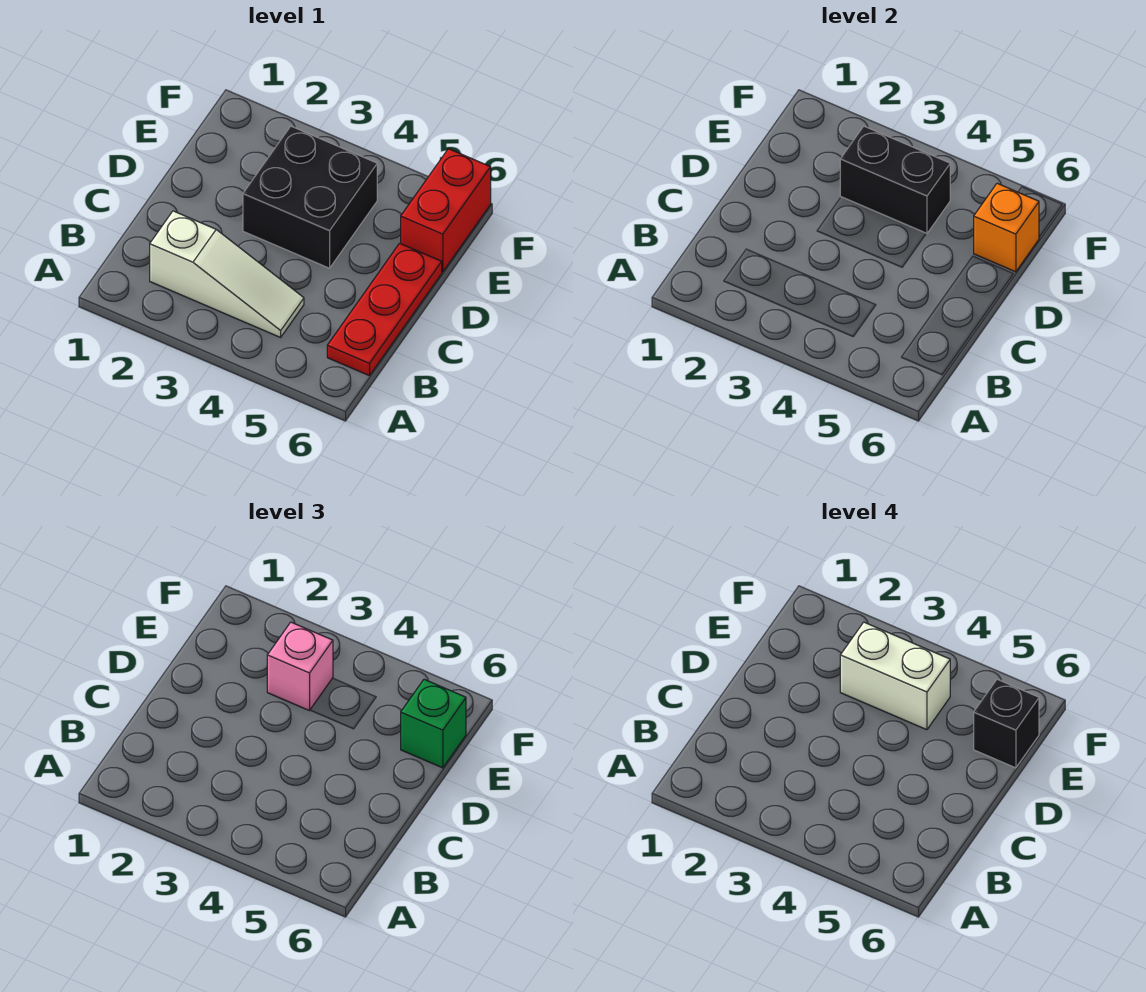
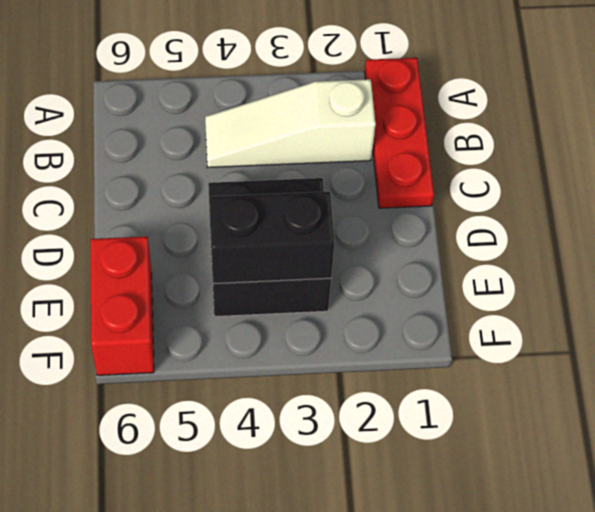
red plate A1:C1 level 1 -> red plate B6:D6 level 1
none -> orange brick E6 level 2
none -> pink brick E3 level 3

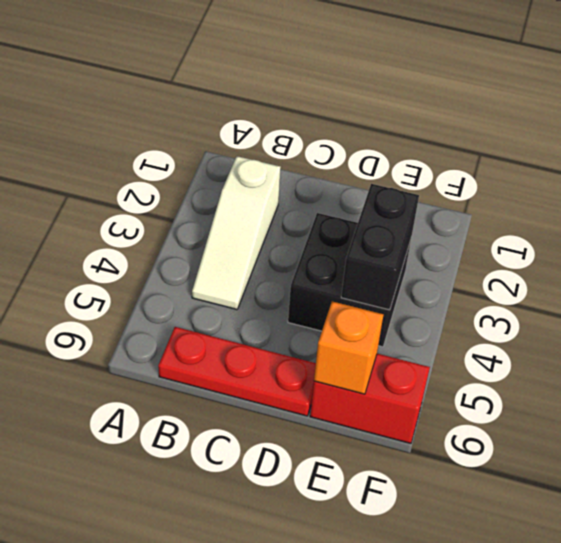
none -> pink brick E3 level 3
none -> green brick E6 level 3

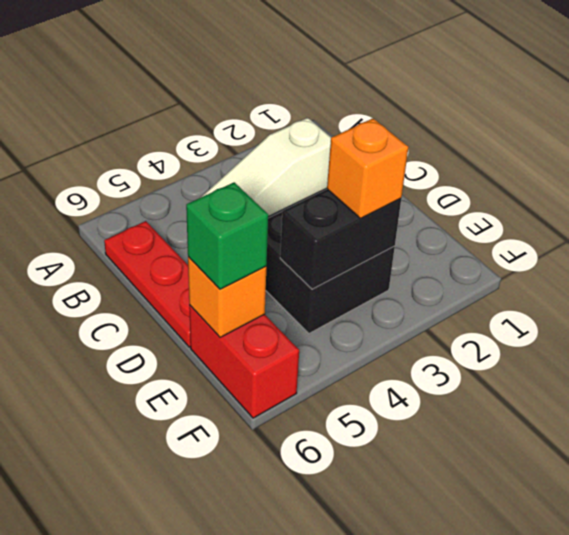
orange brick E3 level 3 -> pink brick E3 level 3
none -> white brick E3:E4 level 4
none -> black brick E6 level 4

